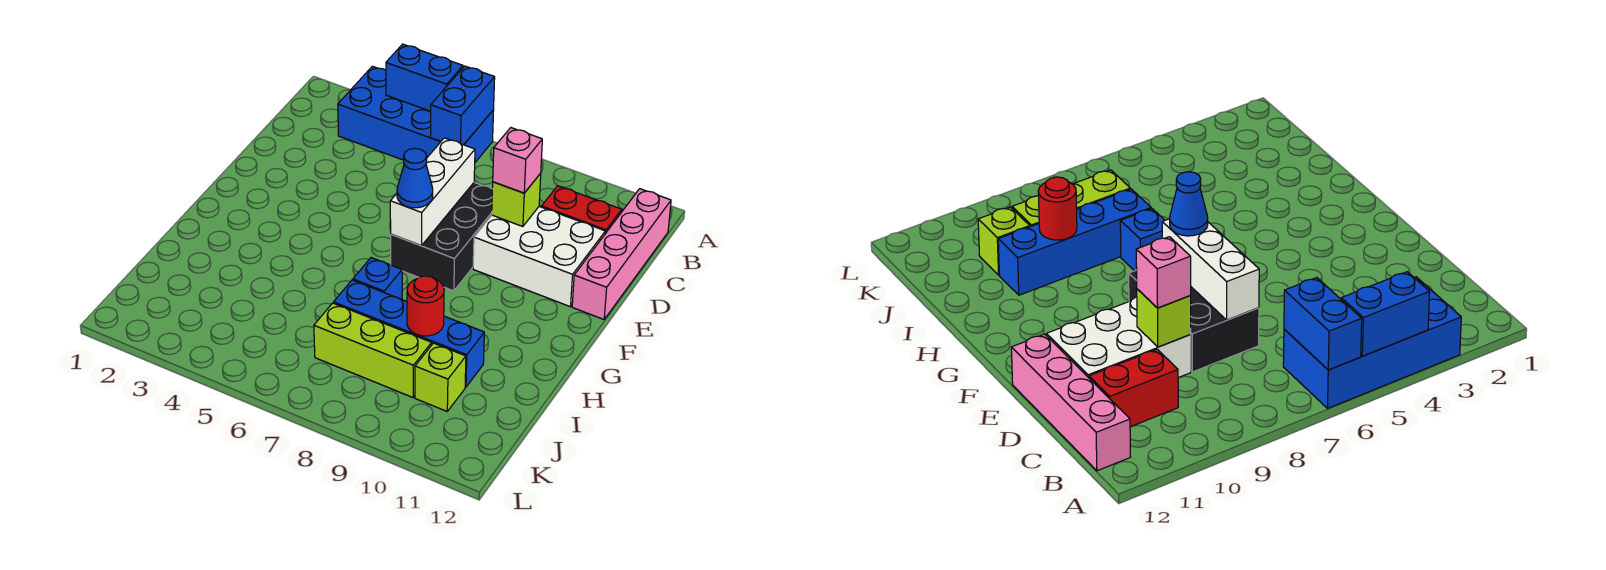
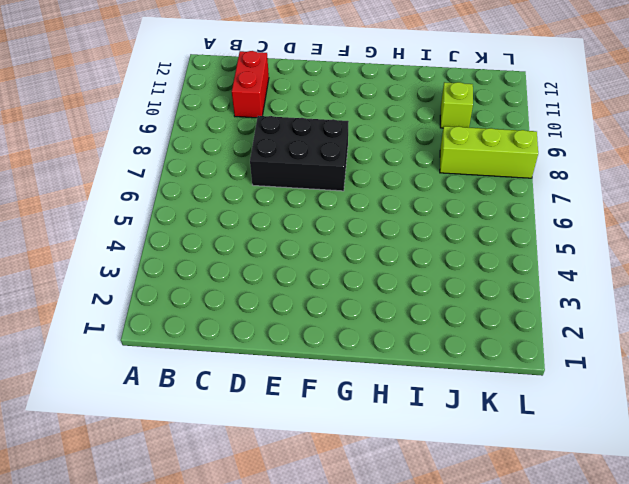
lime brick J8:L8 level 1 -> lime brick J7:J9 level 1
none -> blue brick A3:B6 level 1
none -> pink brick B12:E12 level 1
none -> white brick D9:E11 level 1

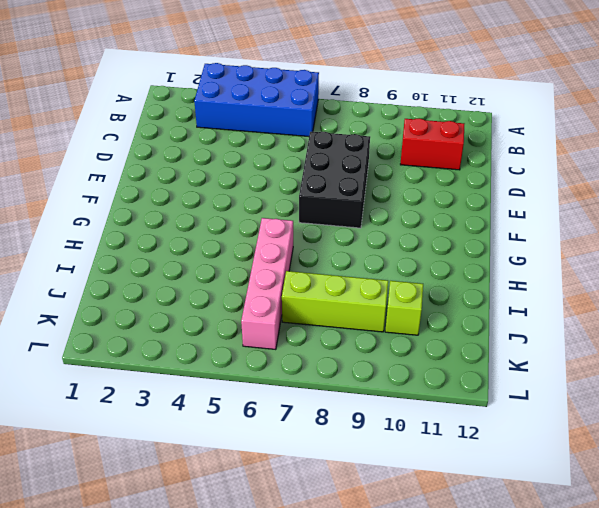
pink brick H6:K6 level 1 -> pink brick B12:E12 level 1
none -> white brick D9:E11 level 1
none -> blue brick H7 level 1
none -> blue brick I7:I10 level 1

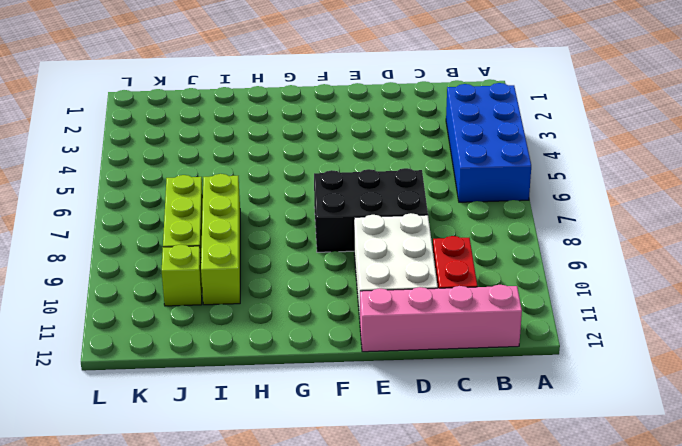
lime brick I7:I10 level 1 -> blue brick I7:I10 level 1
none -> blue brick H7 level 1
none -> blue brick A4:A5 level 2
none -> blue brick A6:B6 level 2

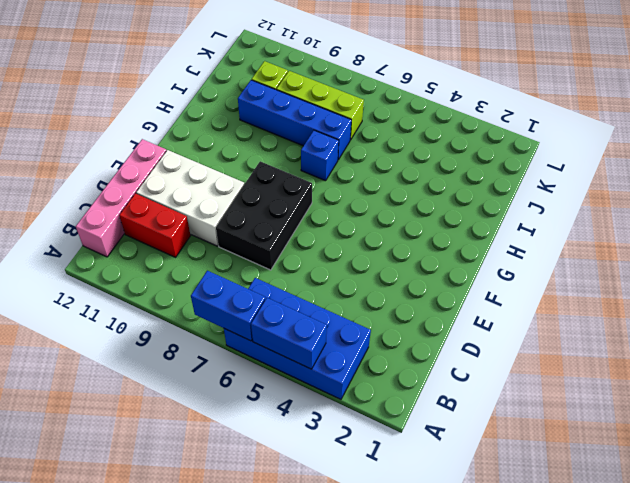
blue brick A6:A7 level 2 -> blue brick A6:B6 level 2
none -> white brick D7:F7 level 2
none -> lime brick D9 level 2
none -> red round brick I9 level 2

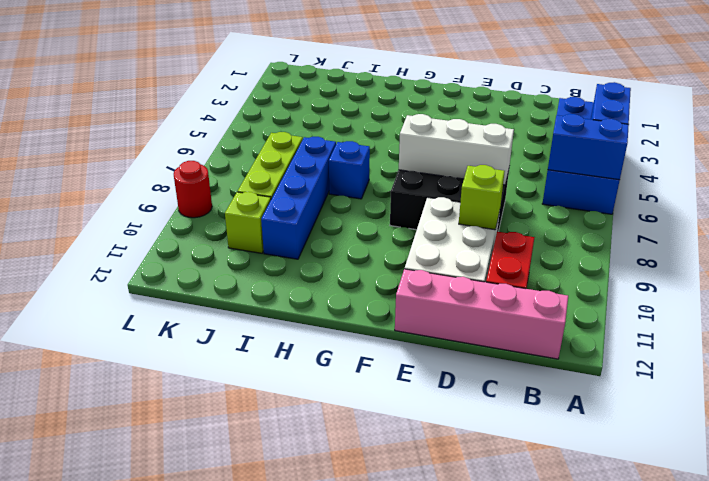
red round brick L9 level 1 -> red round brick I9 level 2
none -> pink brick D9 level 3
none -> blue cone F7 level 3

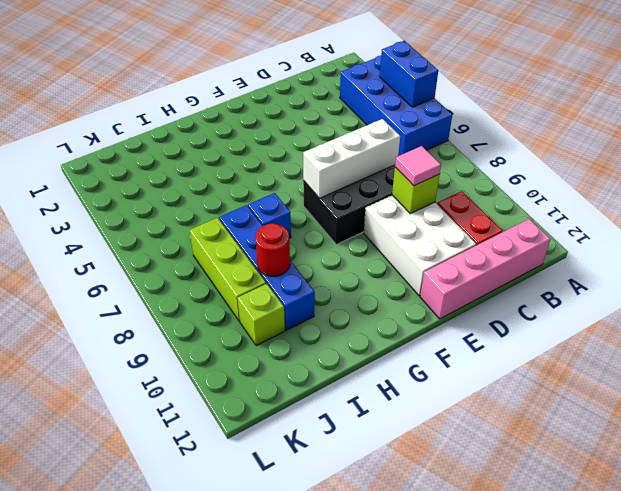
pink tile D9 level 3 -> pink brick D9 level 3
none -> blue brick A6:B6 level 2
none -> blue cone F7 level 3

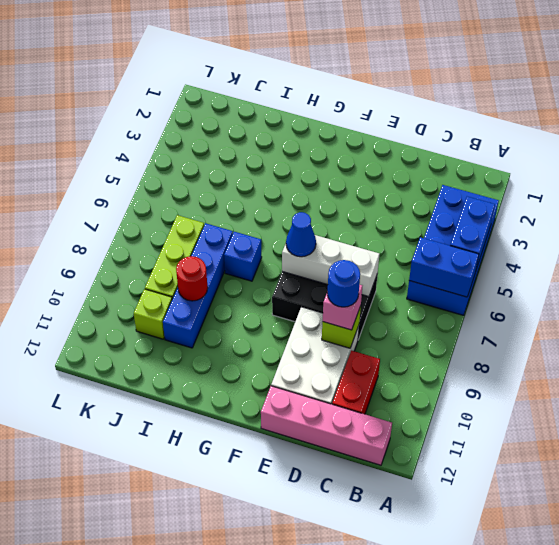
blue round brick D9 level 4 -> none

